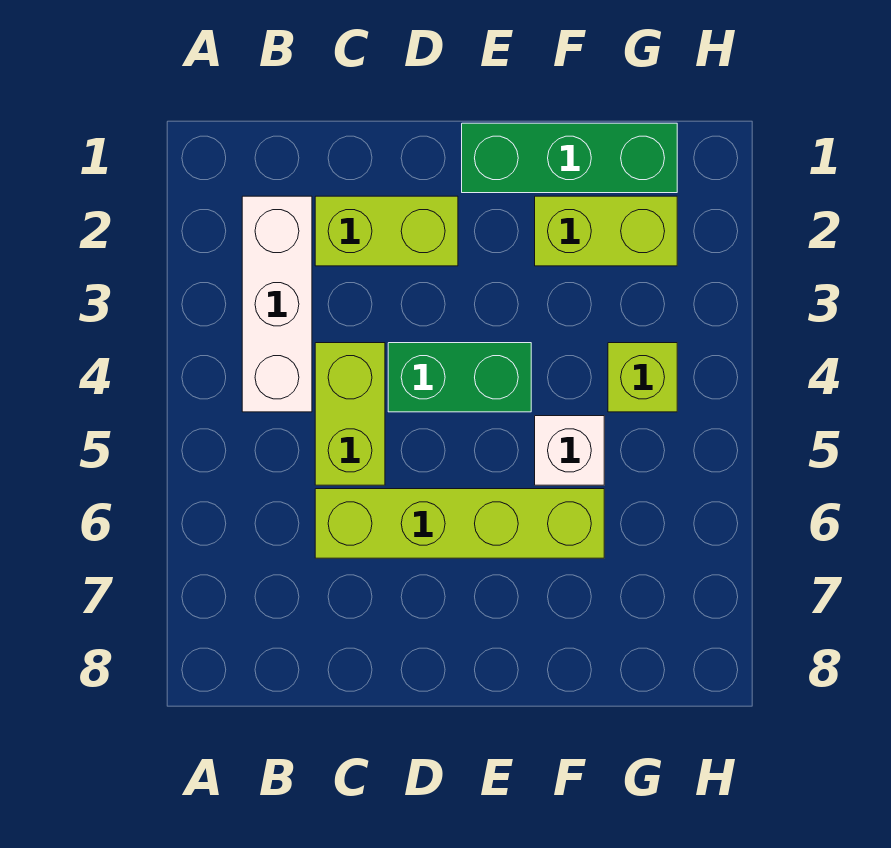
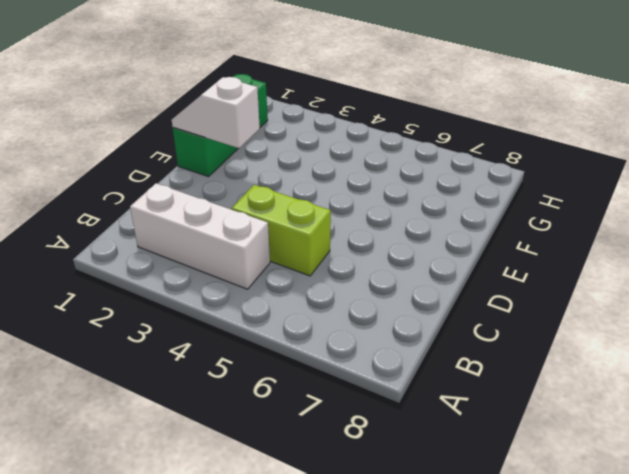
white slope E1:E2 level 2 top 2 -> none
none -> lime brick C2:D2 level 1
none -> lime brick C6:F6 level 1

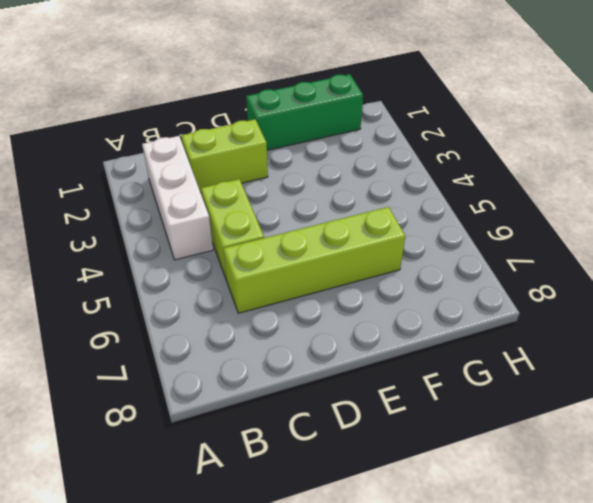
none -> green brick D4:E4 level 1
none -> lime brick F2:G2 level 1

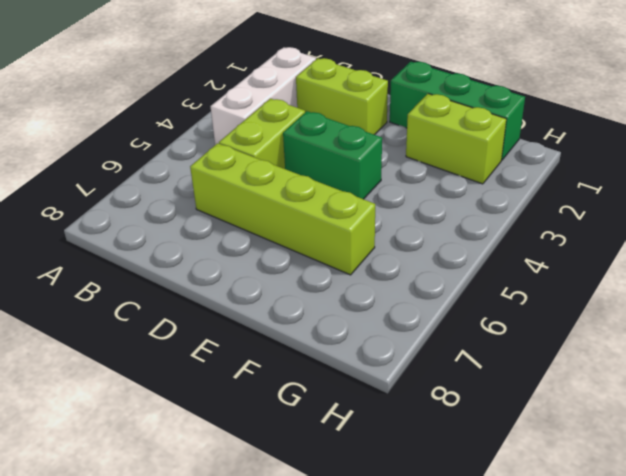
none -> white brick F5 level 1
none -> lime brick G4 level 1

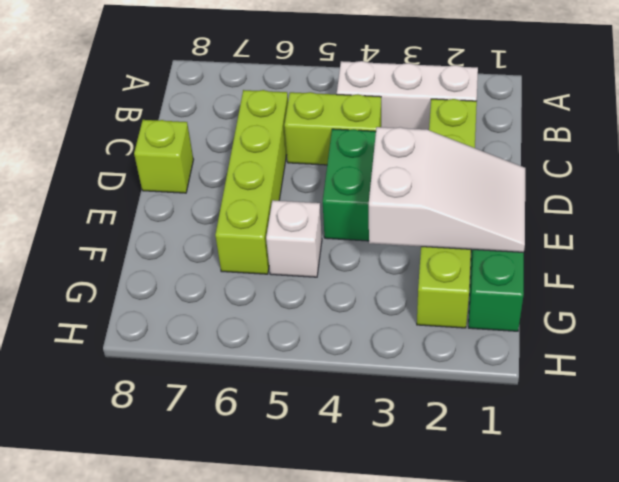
lime brick D8 level 1 -> lime brick G4 level 1
white slope E1:F3 level 2 top 3 -> none

